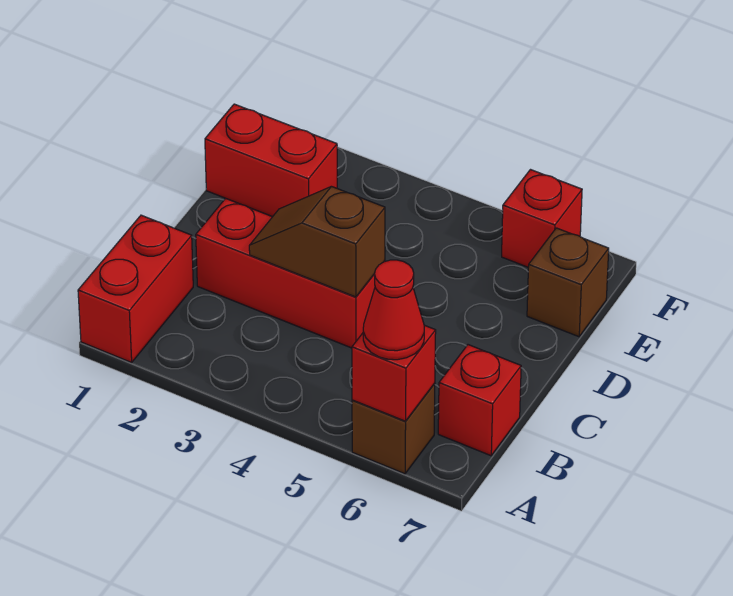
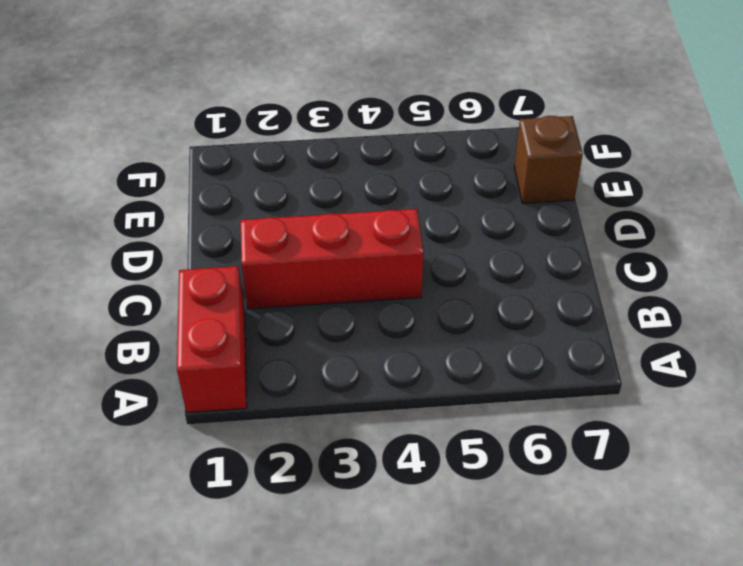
none -> brown brick A6 level 1
none -> red brick B7 level 1

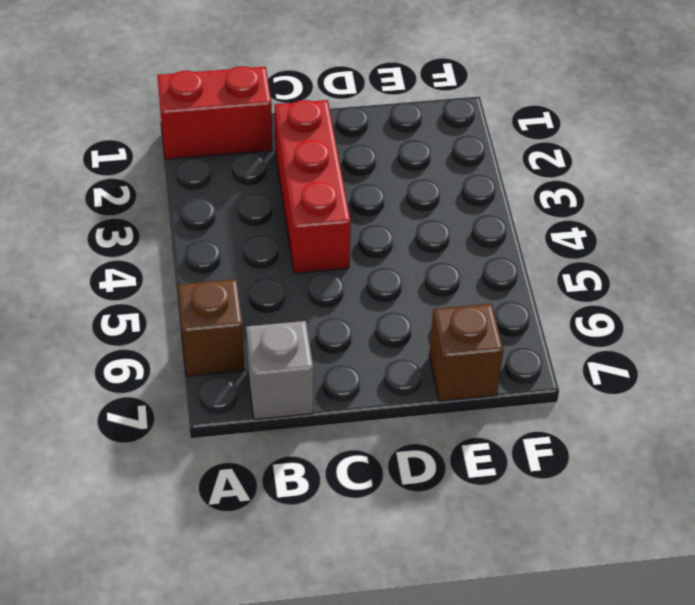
grey brick B7 level 1 -> red brick B7 level 1
none -> red brick E1:E2 level 1
none -> red brick F6 level 1

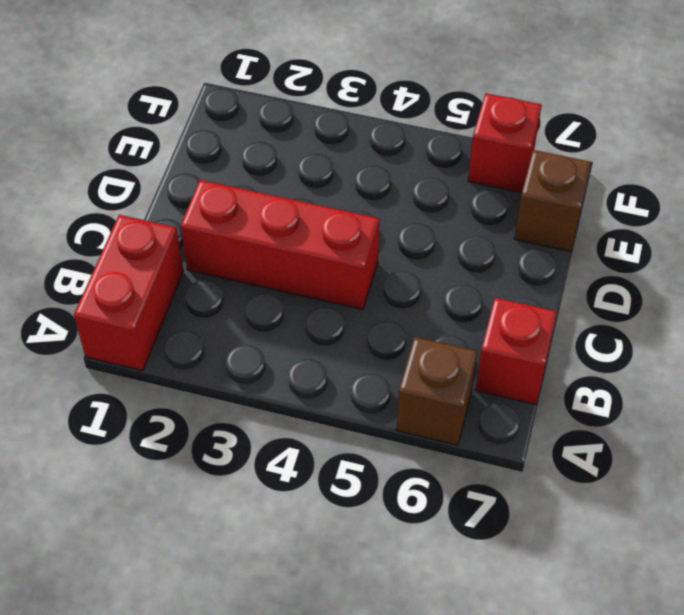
none -> red brick E1:E2 level 1
none -> red brick A6 level 2

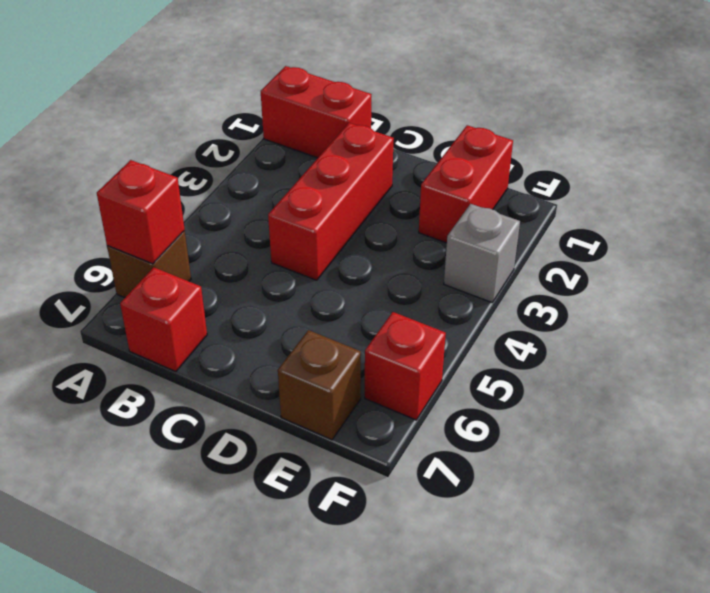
grey brick F3 level 1 -> none
none -> brown slope C3:C4 level 2 top 4
none -> red cone A6 level 3

